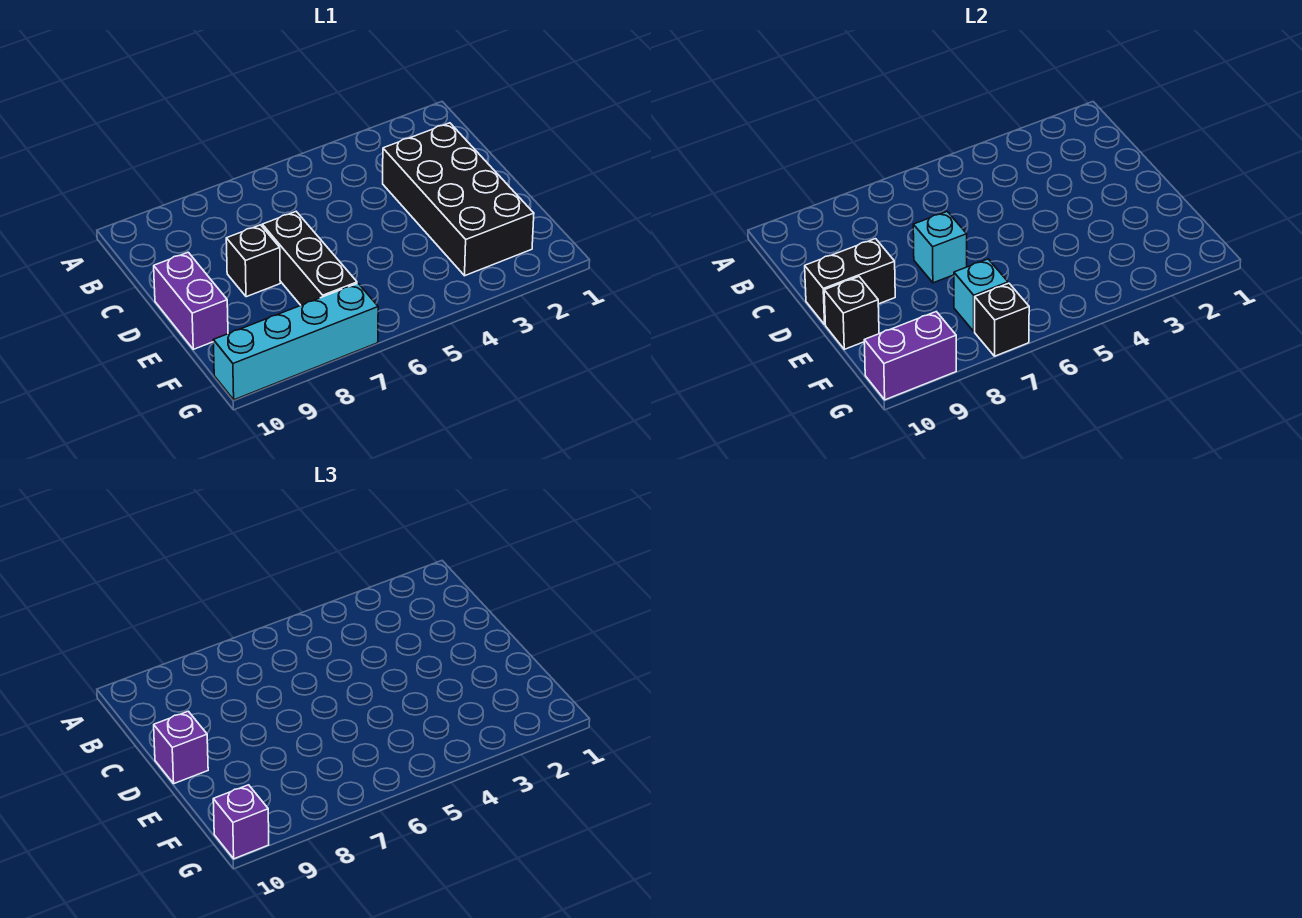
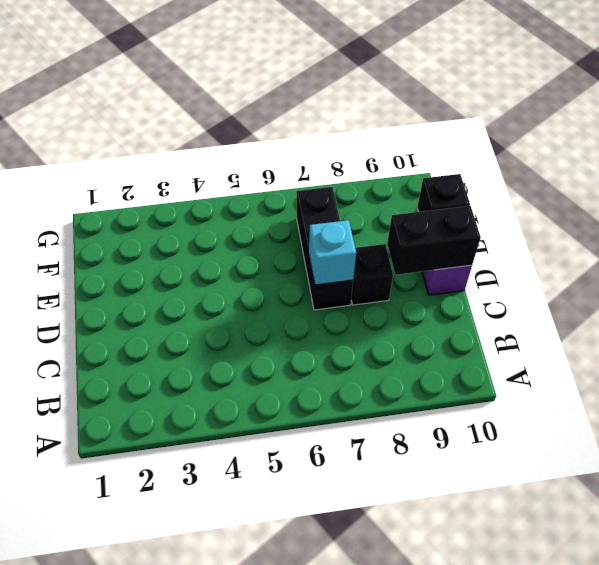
none -> black brick C2:F3 level 1
none -> cyan brick G7:G10 level 1
none -> cyan brick F7 level 2

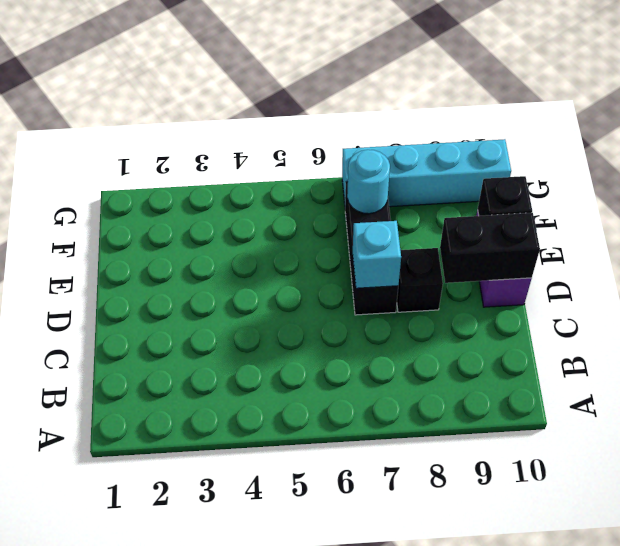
cyan round brick F7 level 2 -> cyan brick F7 level 2
none -> black brick C2:F3 level 1
none -> black brick G7 level 2
none -> purple brick G9:G10 level 2

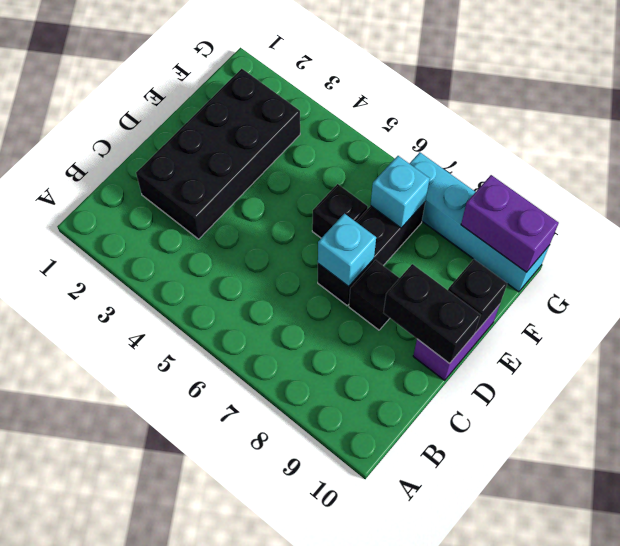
black brick E6 level 1 -> black brick G7 level 2
none -> purple brick D10 level 3
none -> purple brick G10 level 3

